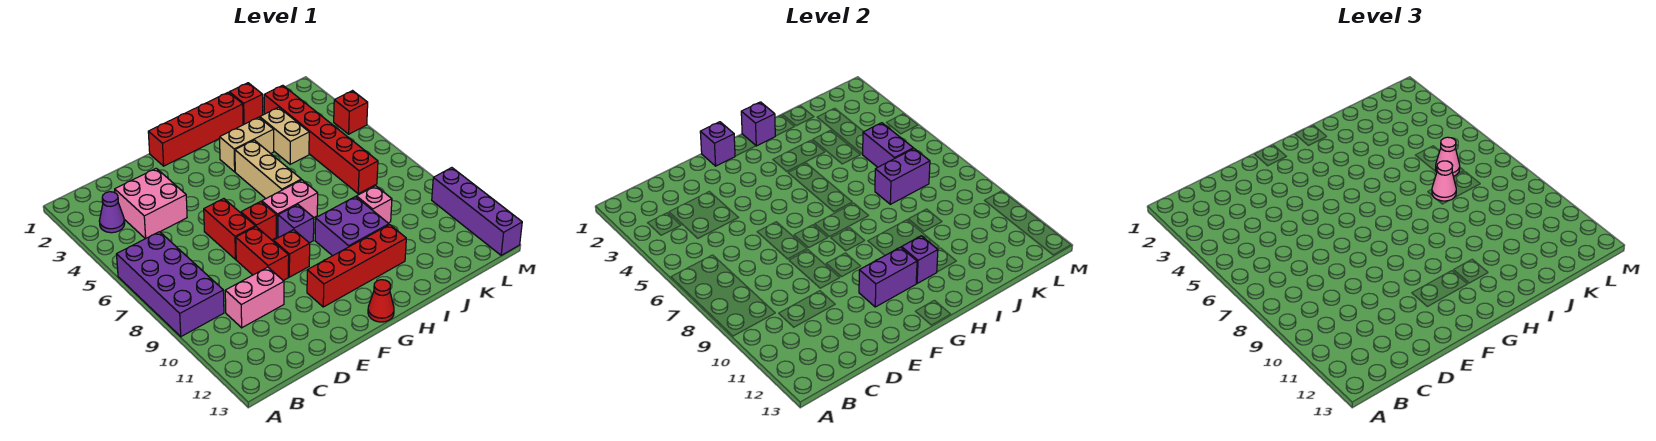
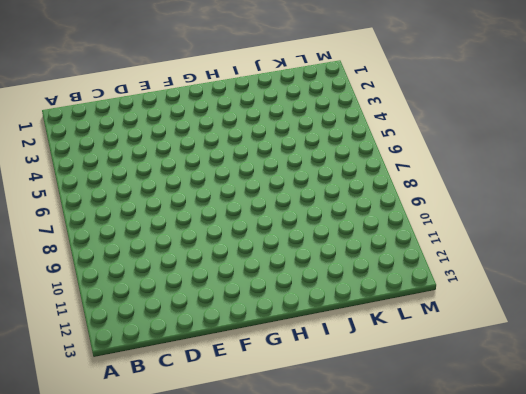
none -> purple brick A6:B9 level 1
none -> purple cone B3 level 1
none -> pink brick C3:D4 level 1
none -> pink brick C10:D10 level 1

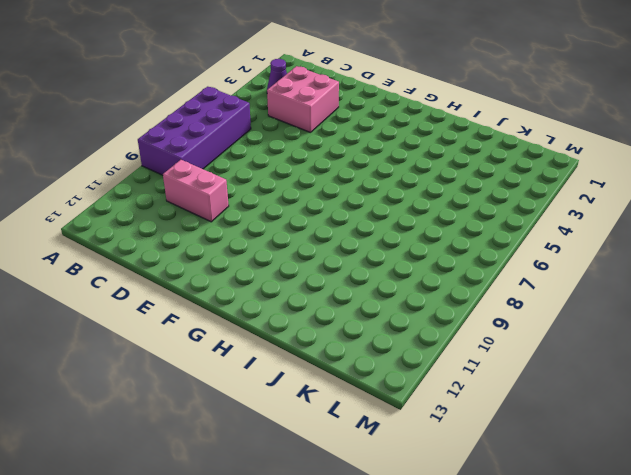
none -> red brick E6:E7 level 1
none -> red brick E8:E9 level 1
none -> red brick F1:I1 level 1
none -> red brick F7 level 1

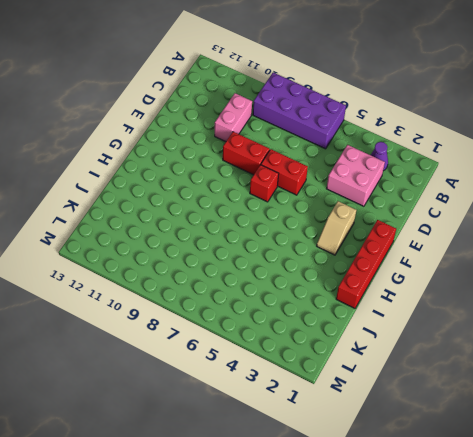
tan slope F3:G3 level 1 top F -> none
none -> red brick F9 level 1
none -> red brick F11:I11 level 1
none -> pink brick G7:H7 level 1
none -> purple brick G8 level 1

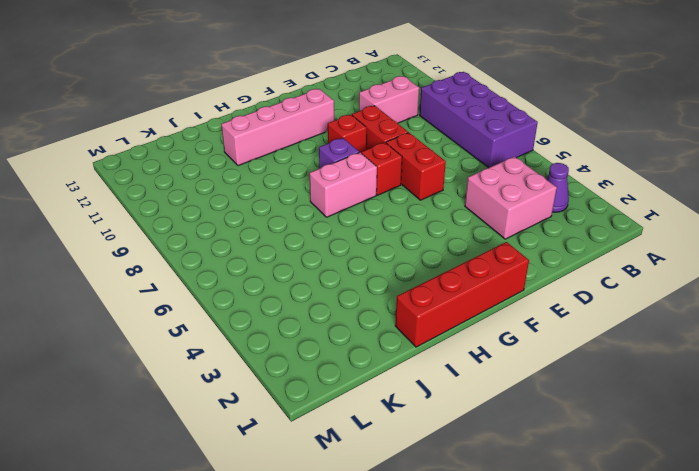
pink brick F11:I11 level 1 -> red brick F11:I11 level 1
none -> red cone G13 level 1
none -> tan brick H3:I3 level 1
none -> tan brick H4:H6 level 1
none -> purple brick H9:I10 level 1

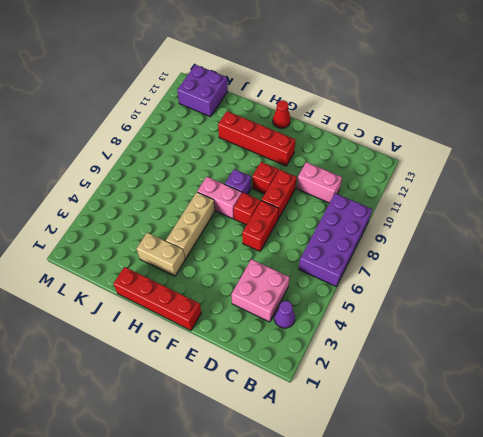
purple brick K12:L13 level 1 -> purple brick H9:I10 level 1
none -> red brick J1 level 1
none -> tan brick J3:J4 level 1
none -> pink brick J9 level 1
none -> red brick K2:K7 level 1

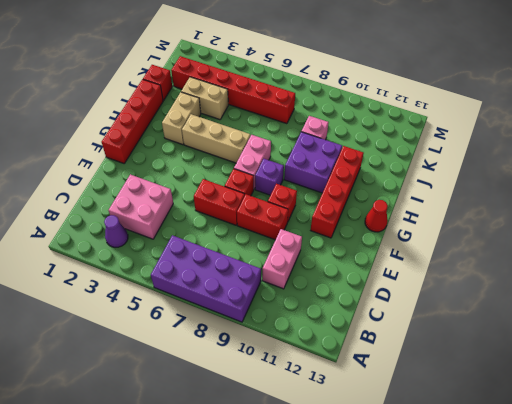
none -> red brick M4 level 1
none -> purple brick M10:M13 level 1
none -> purple brick F1 level 2
none -> purple brick F11:G11 level 2

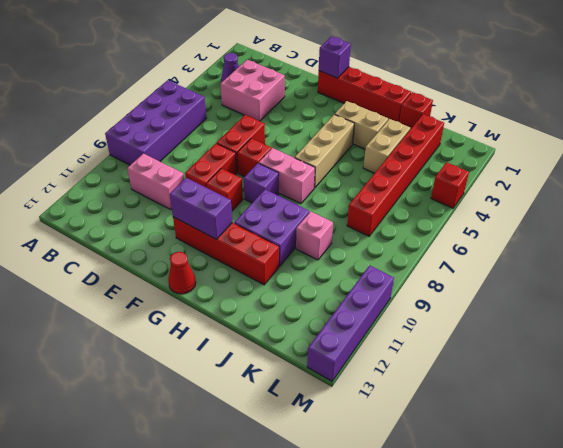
none -> purple brick H1 level 2
none -> purple brick H11 level 2
none -> purple brick J7:K7 level 2
none -> purple brick K5:K6 level 2

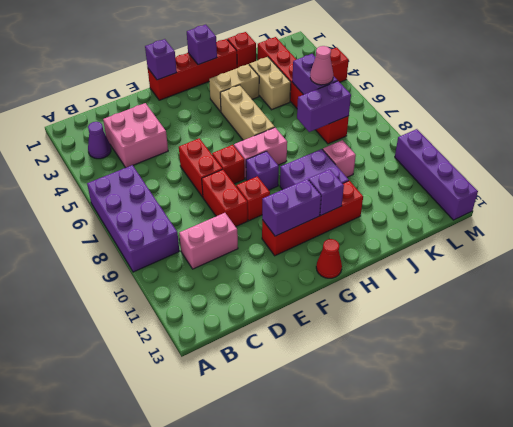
none -> pink cone J7 level 3

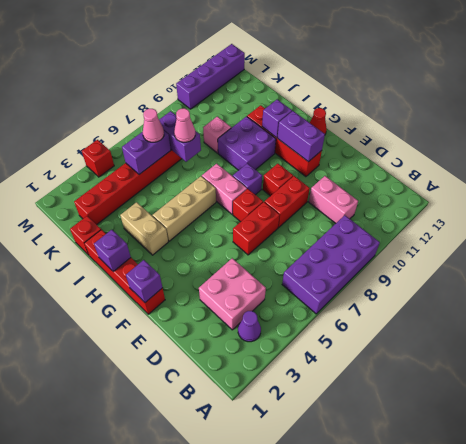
none -> tan brick J3:J4 level 1

